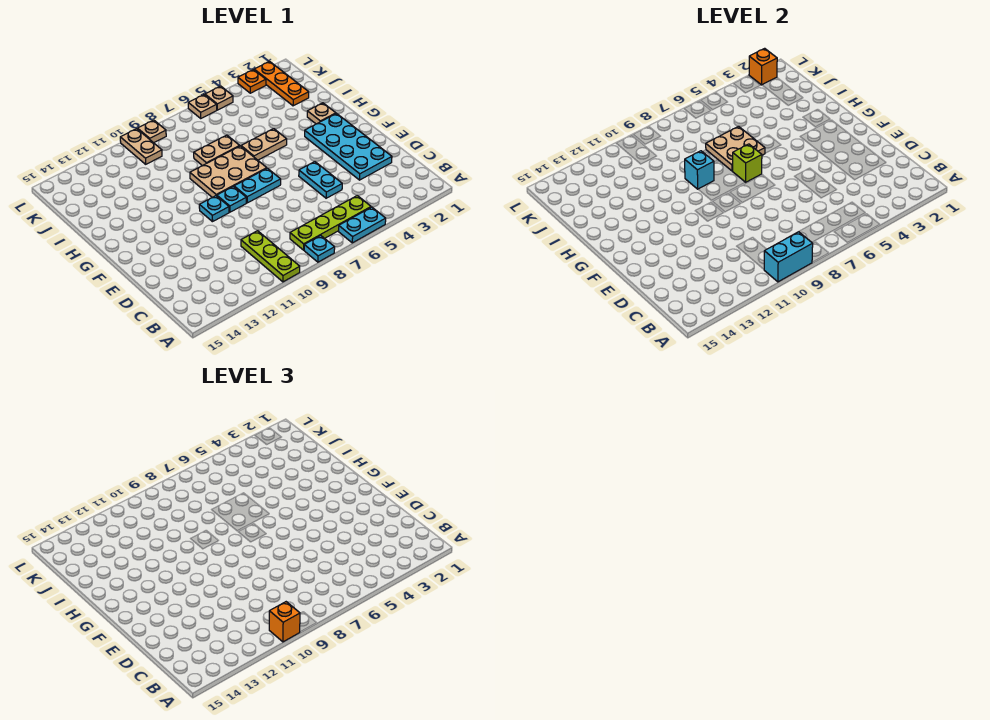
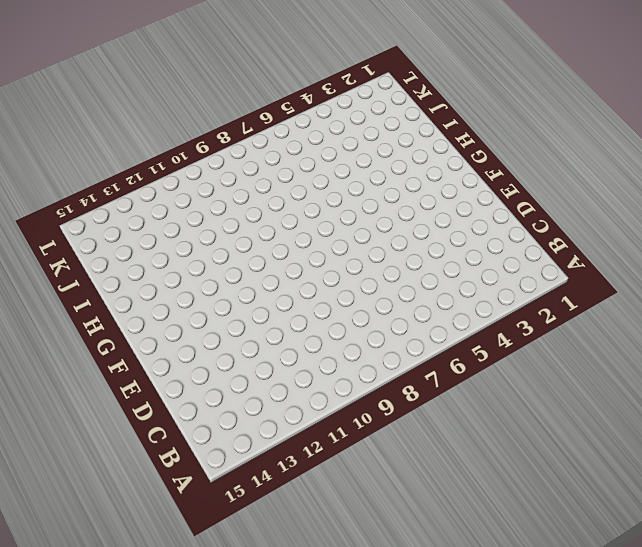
none -> cyan plate A5:A6 level 1
none -> cyan plate A8 level 1
none -> lime plate A10:C10 level 1

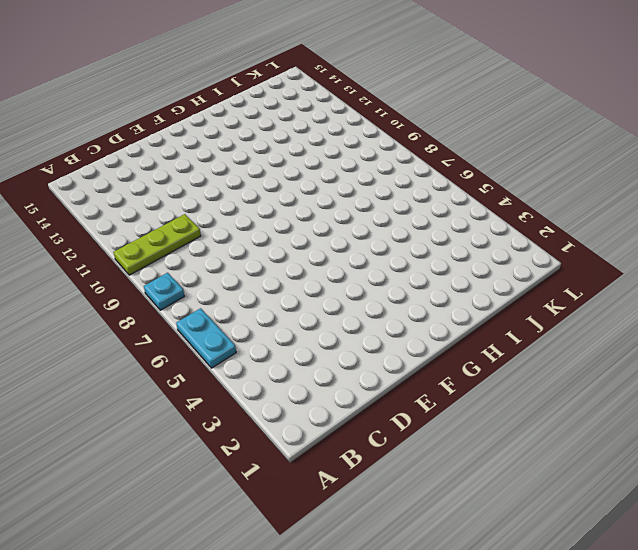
none -> lime plate B5:B8 level 1
none -> cyan plate D2:G3 level 1
none -> cyan plate D5:E5 level 1

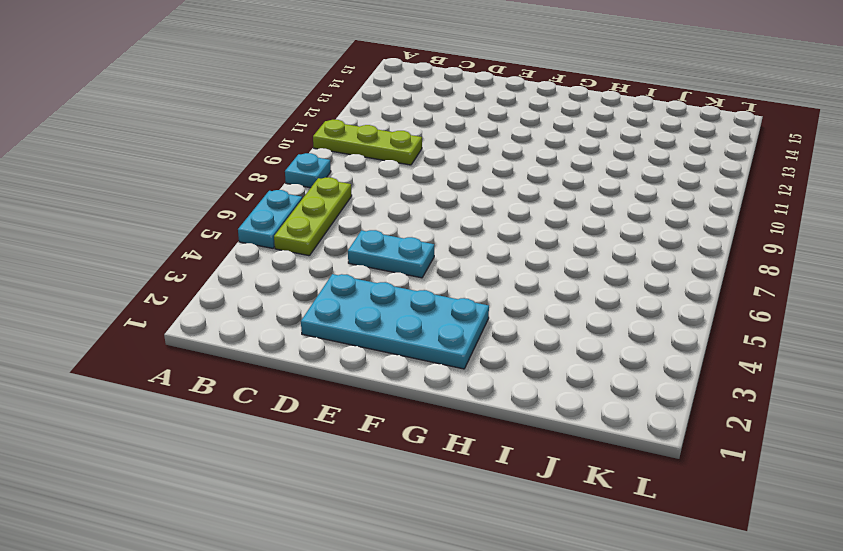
lime plate B5:B7 level 1 -> lime plate B5:B8 level 1
none -> cyan plate F7:F8 level 1
none -> cyan plate F9 level 1
none -> cyan plate F10 level 1

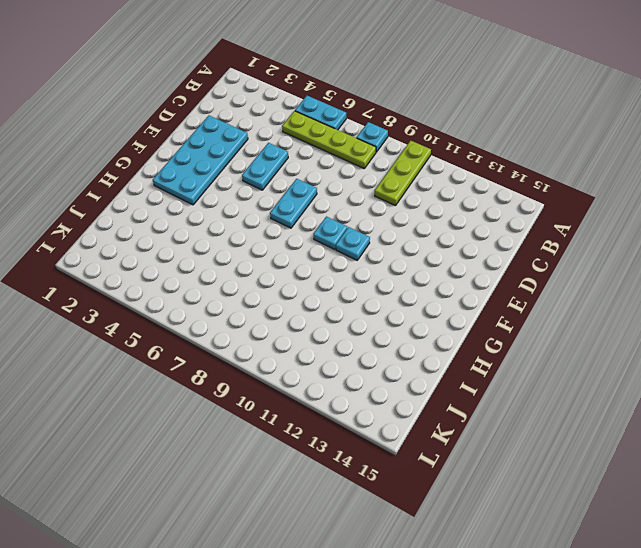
cyan plate E7:F7 level 1 -> cyan plate F7:F8 level 1
none -> tan plate G7:H9 level 1
none -> tan plate H2 level 1
none -> tan plate H5:H6 level 1

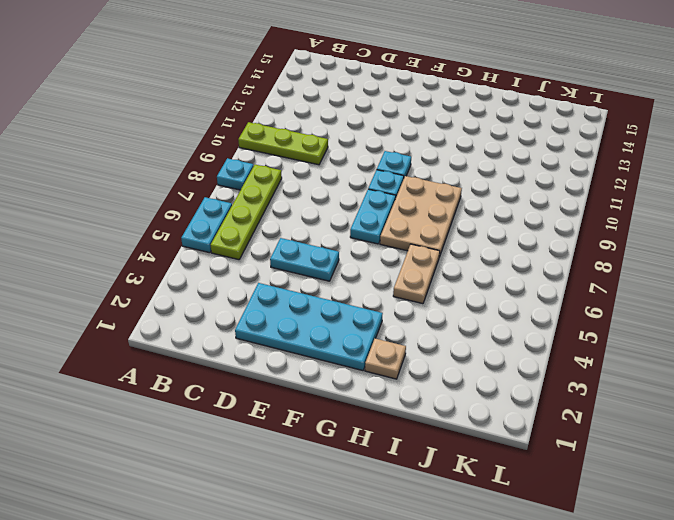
none -> tan plate I7:I8 level 1
none -> orange plate J2:L2 level 1
none -> tan plate K10:L10 level 1

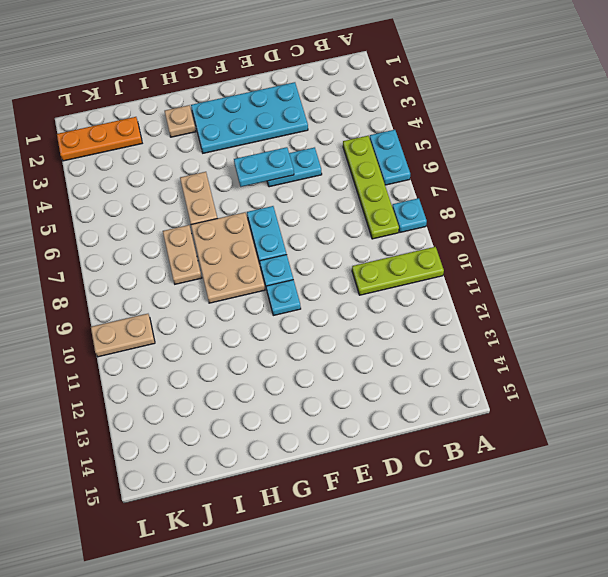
cyan plate E5:F5 level 2 -> none
none -> orange plate L3 level 1
none -> tan plate L5 level 1
none -> tan plate L6 level 1

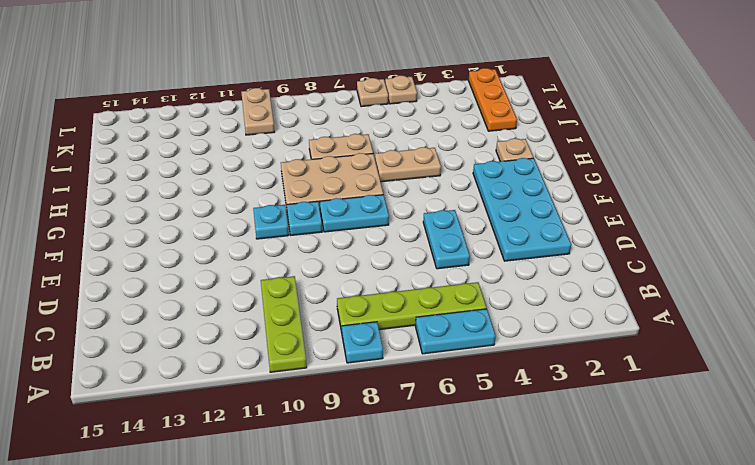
none -> orange plate L3 level 1
none -> tan plate L9 level 1
none -> cyan brick A9:A10 level 2

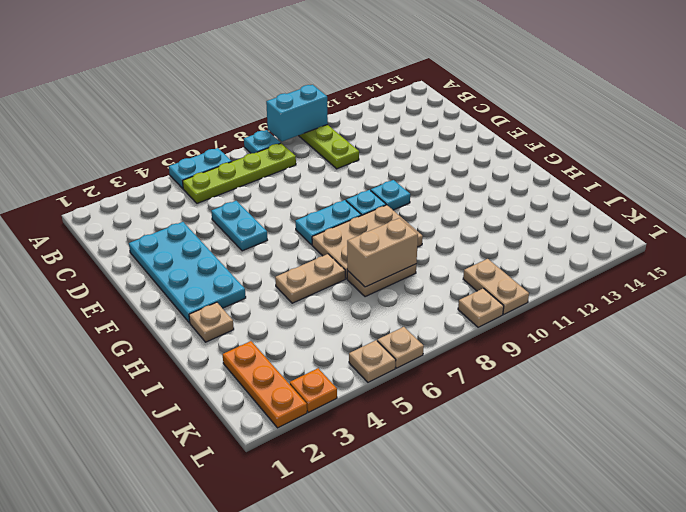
tan brick I7:I8 level 2 -> tan plate H6:I7 level 2
none -> lime brick G7 level 2
none -> cyan brick H9 level 2
none -> orange brick L2 level 2

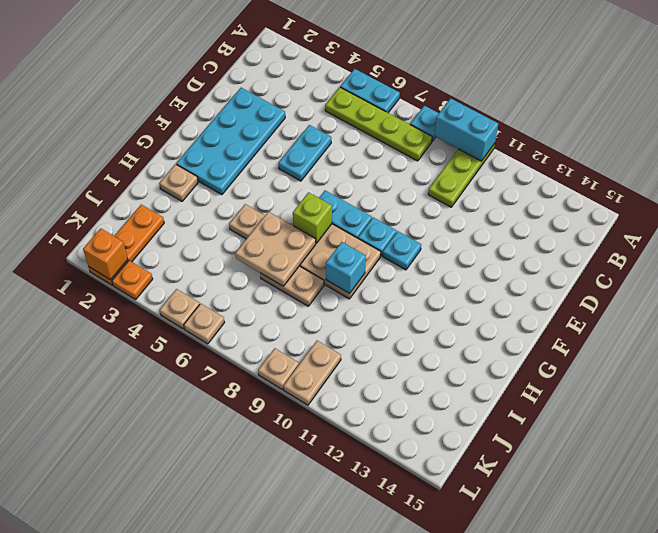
none -> orange brick A10 level 3

